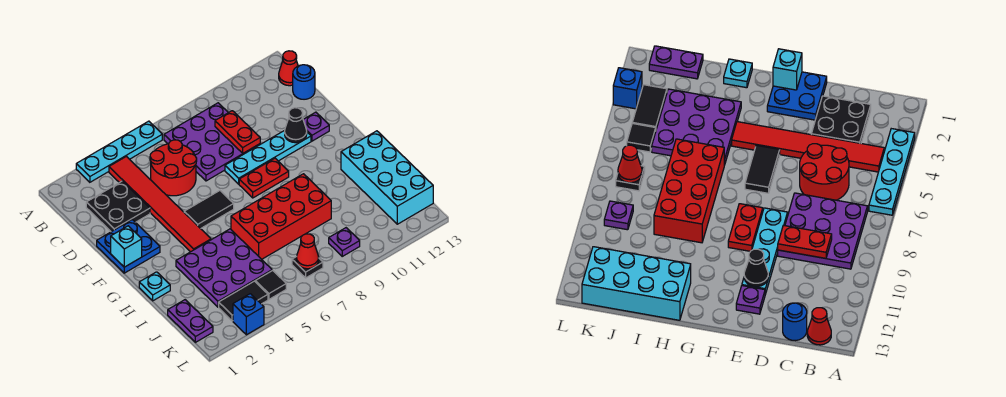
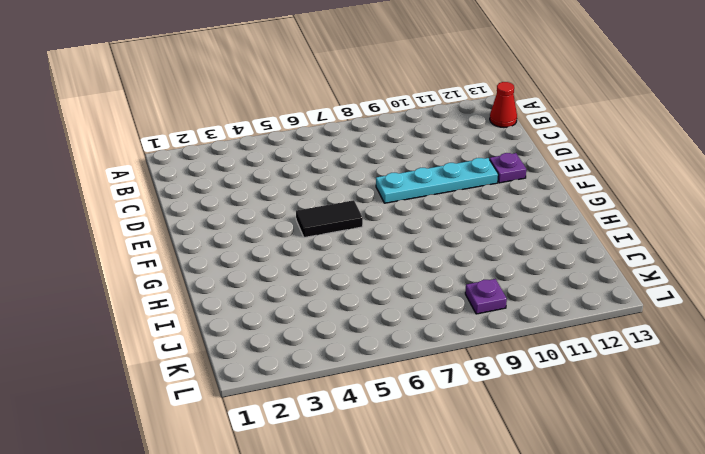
none -> cyan plate A3:A6 level 1
none -> red tile B4:G4 level 1
none -> purple plate B7:D9 level 1

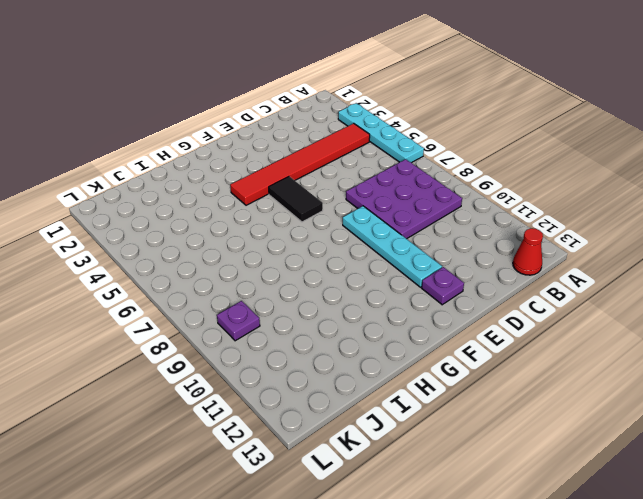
none -> black plate C2:D3 level 1
none -> red round brick C5:D6 level 1
none -> blue round brick C13 level 1

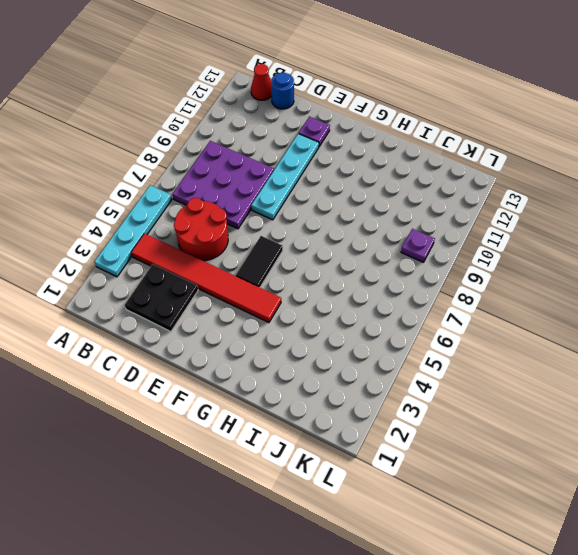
none -> blue plate E1:F2 level 1
none -> red plate F8:F9 level 1
none -> cyan plate H1 level 1

